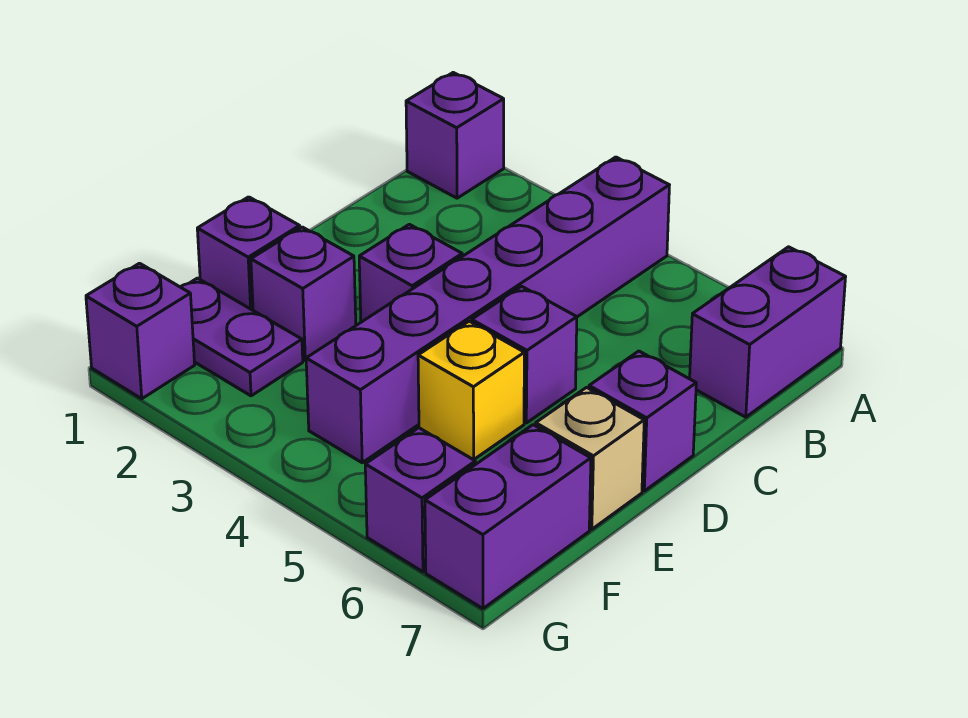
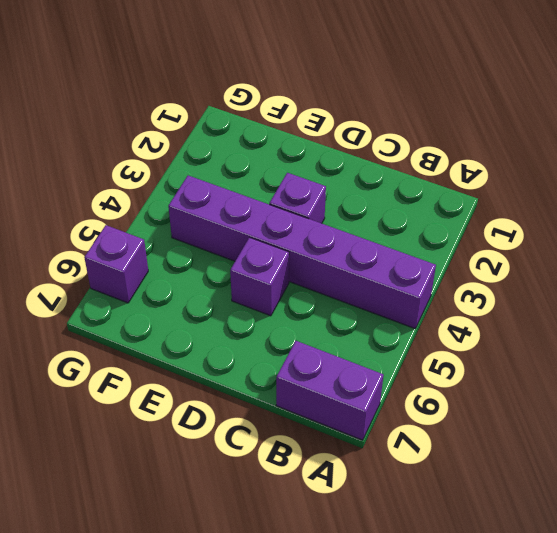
none -> purple brick A1 level 1
none -> purple brick D7 level 1
none -> purple brick E1 level 1

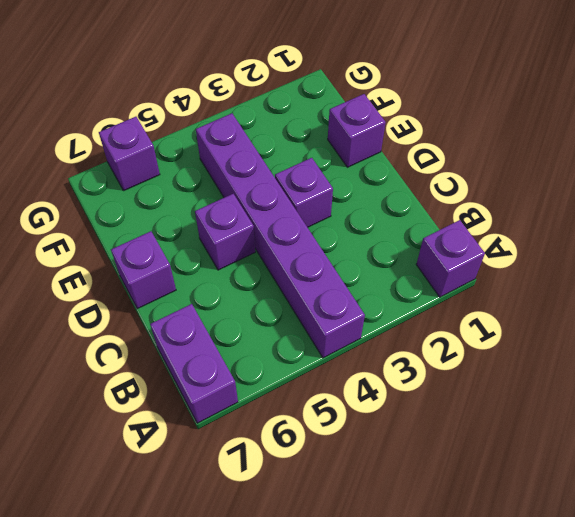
none -> purple brick E2 level 1
none -> yellow brick E5 level 1
none -> tan brick E7 level 1

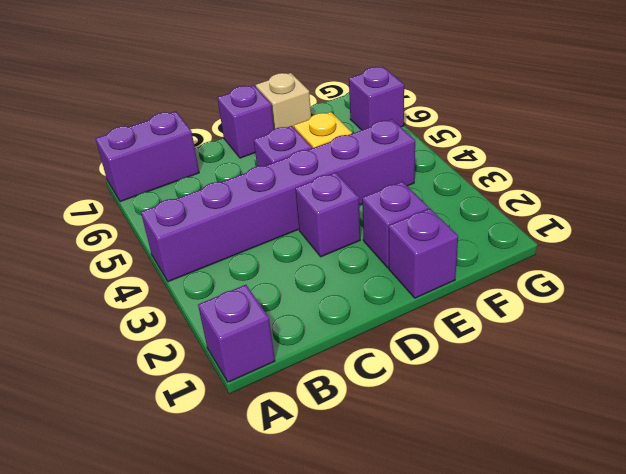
none -> purple plate F1:F2 level 1
none -> purple brick F7:G7 level 1
none -> purple brick G1 level 1

